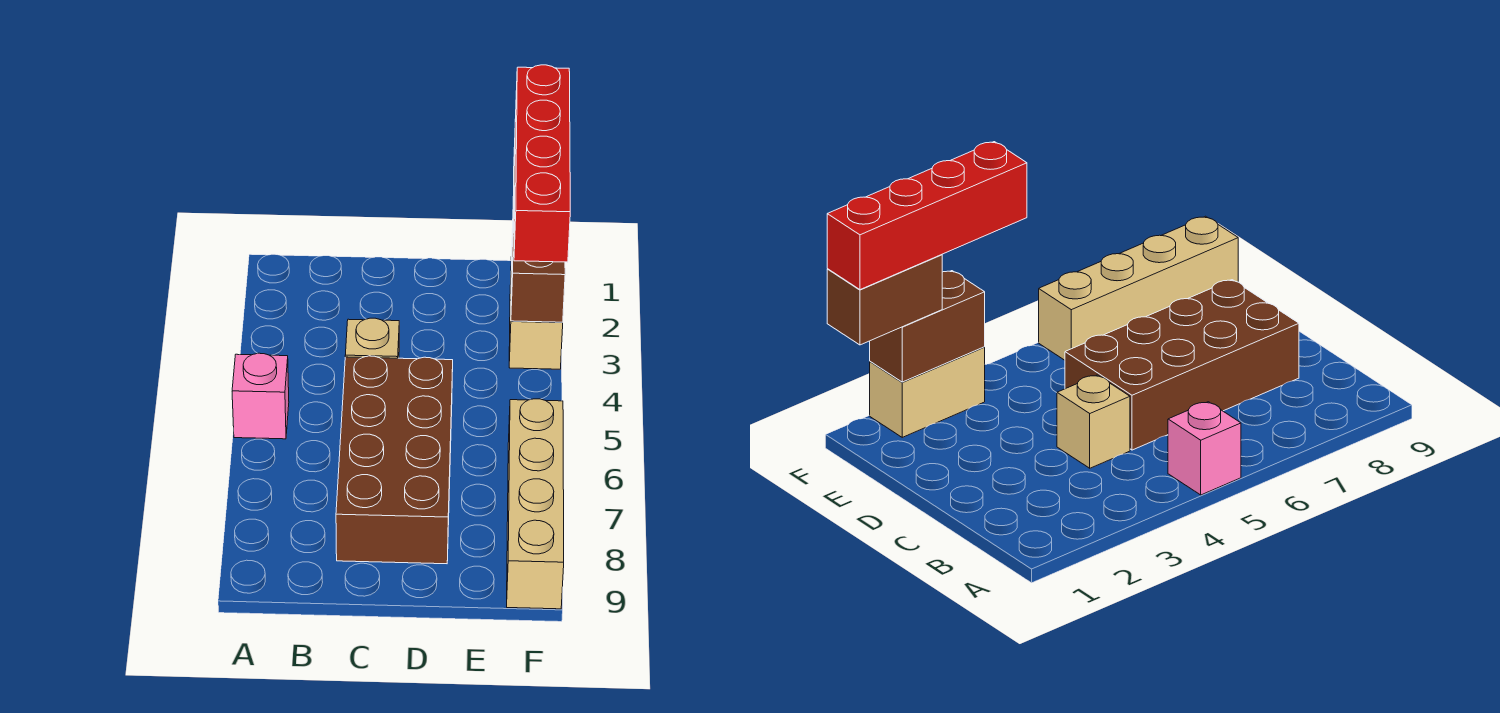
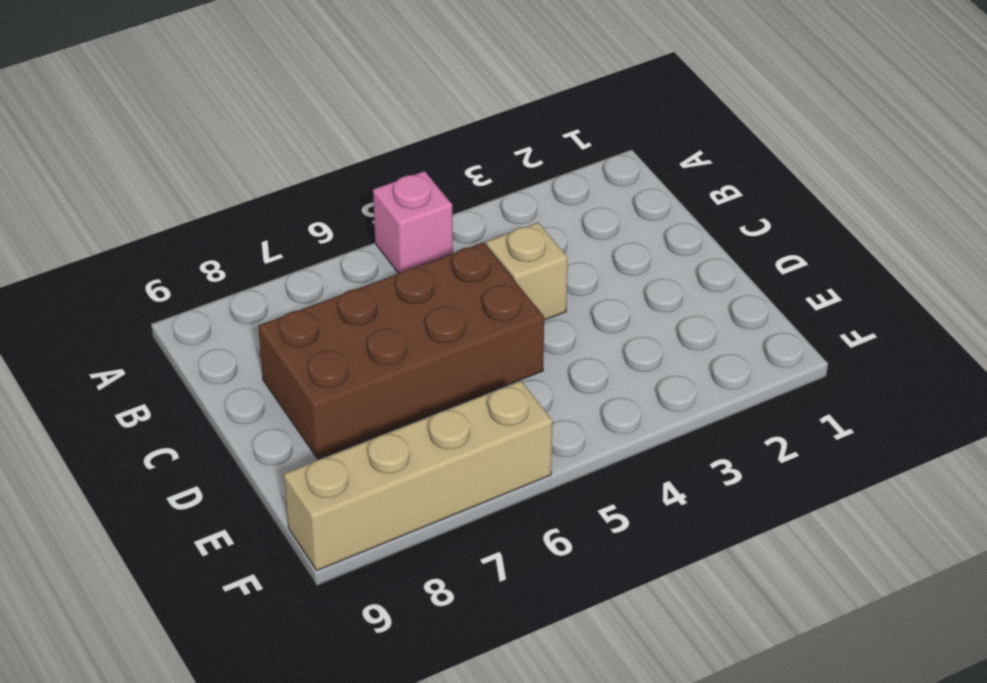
none -> tan brick F2:F3 level 1
none -> brown brick F2:F3 level 2

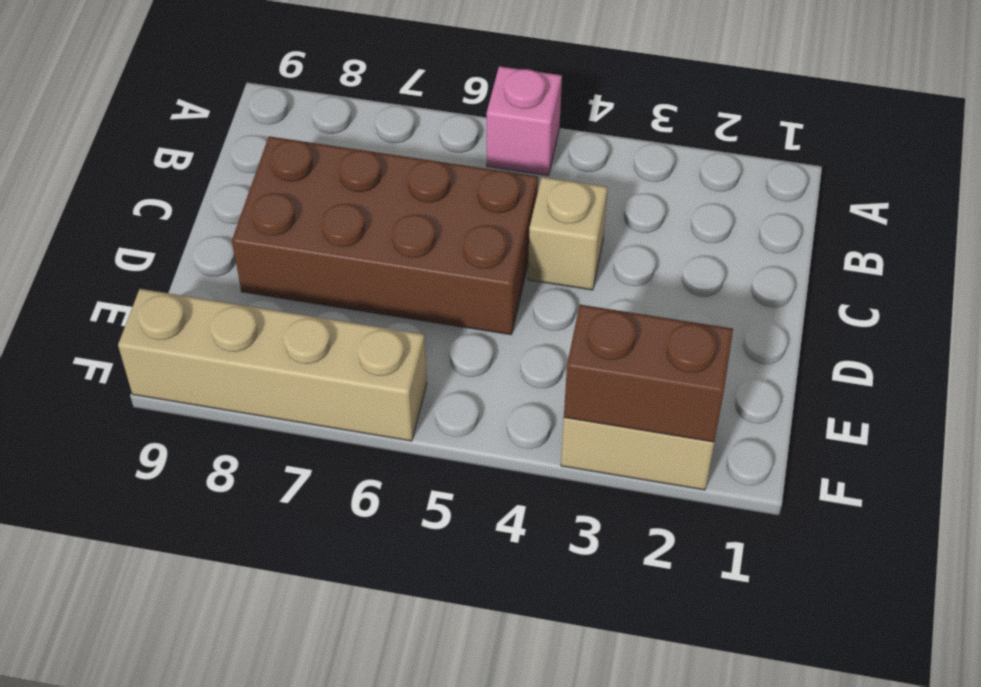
none -> brown brick F1:F2 level 3
none -> red brick F1:F4 level 4

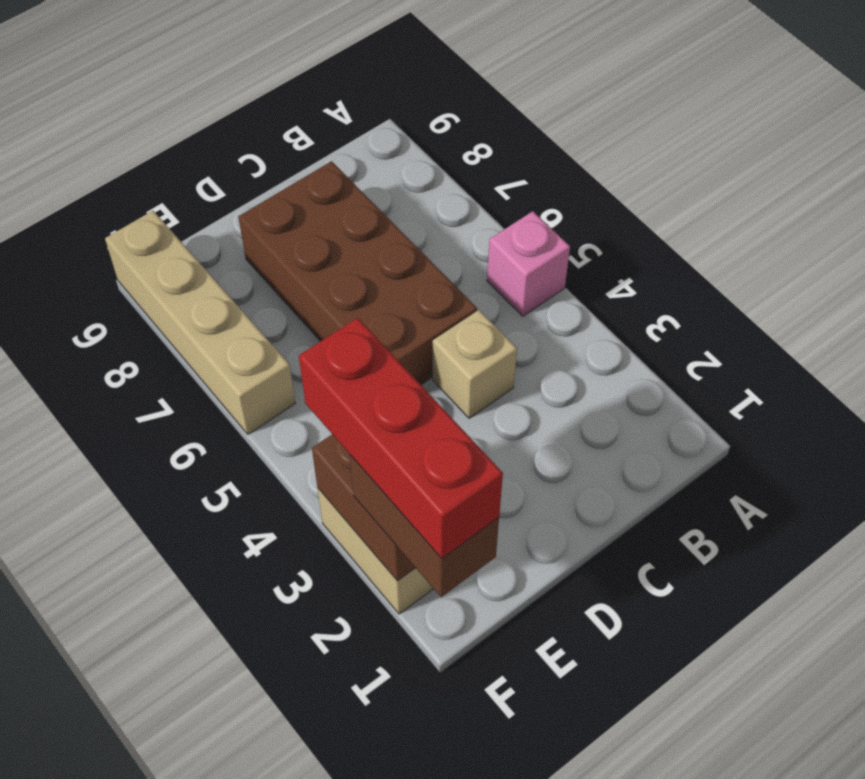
red brick F1:F3 level 4 -> red brick F1:F4 level 4

